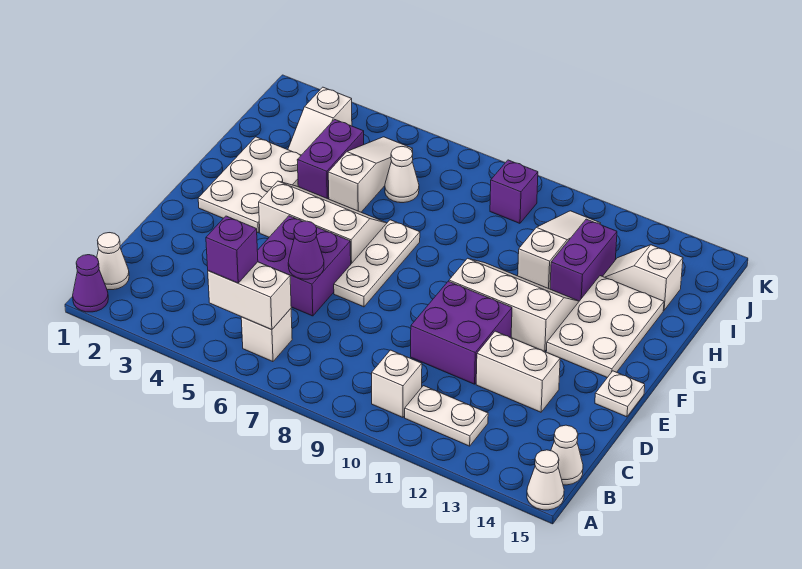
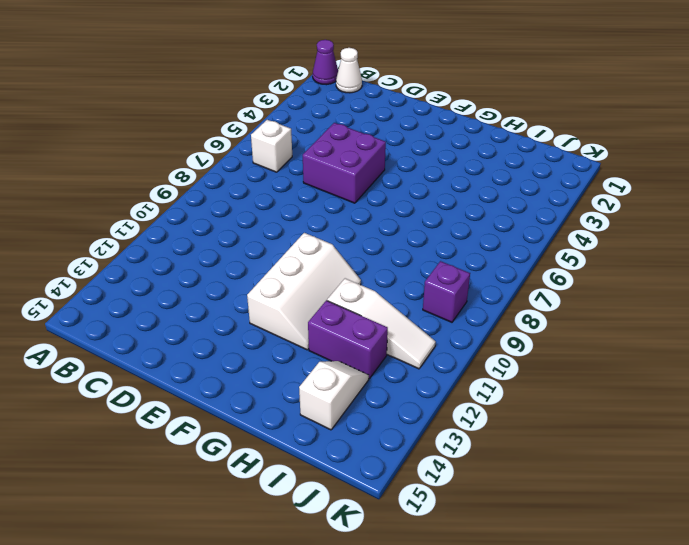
none -> white cone A15 level 1
none -> white brick B10 level 1
none -> white plate B11:B12 level 1

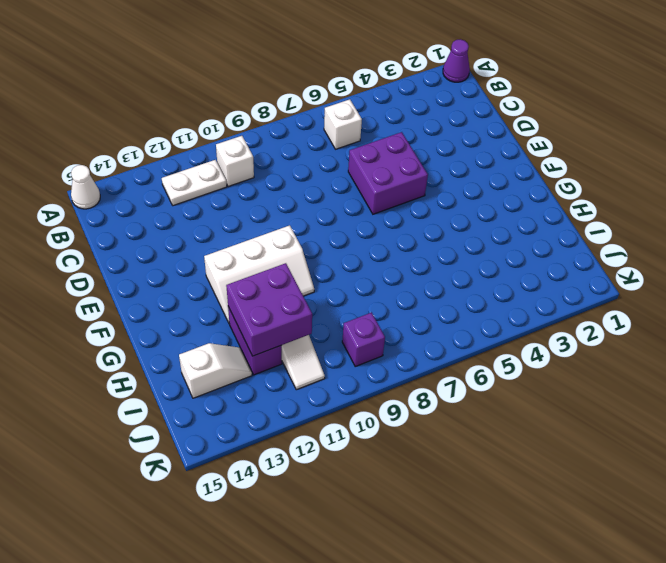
purple brick H11:I12 level 2 -> purple brick D10:E11 level 1
none -> white cone B1 level 1
none -> white cone B15 level 1
none -> white brick D12:D13 level 1

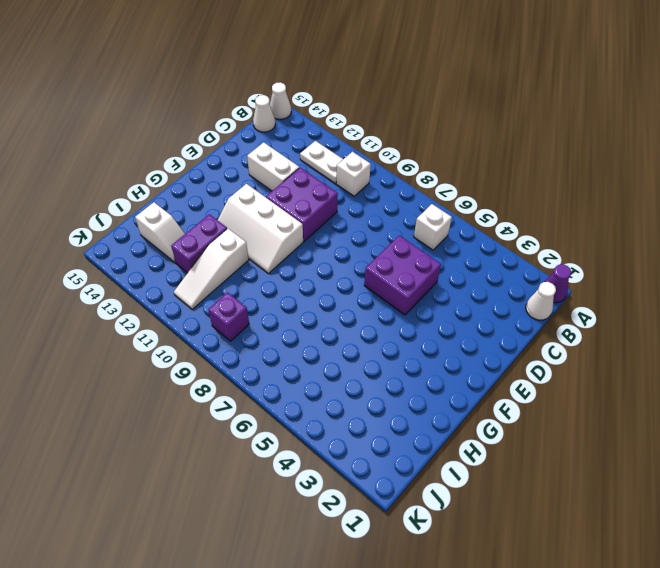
none -> white plate E7:G7 level 1
none -> white plate E15 level 1
none -> white plate F2:H3 level 1

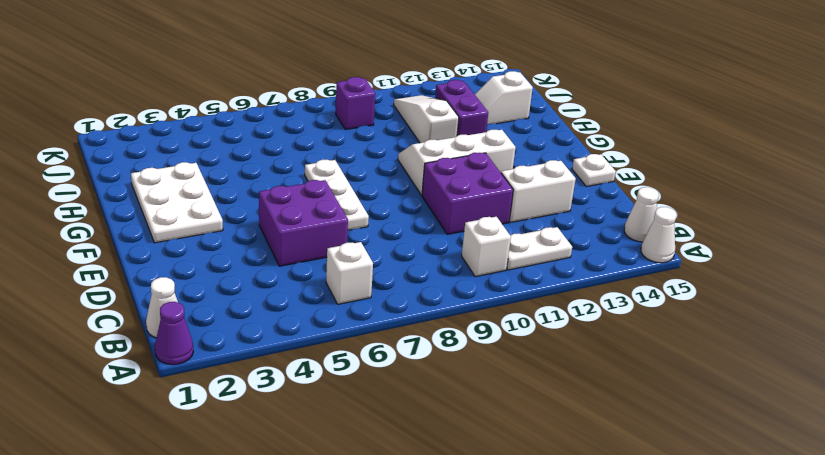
none -> white slope F4:G6 level 1 top F
none -> white plate F13:H14 level 1
none -> purple brick H4:I4 level 1

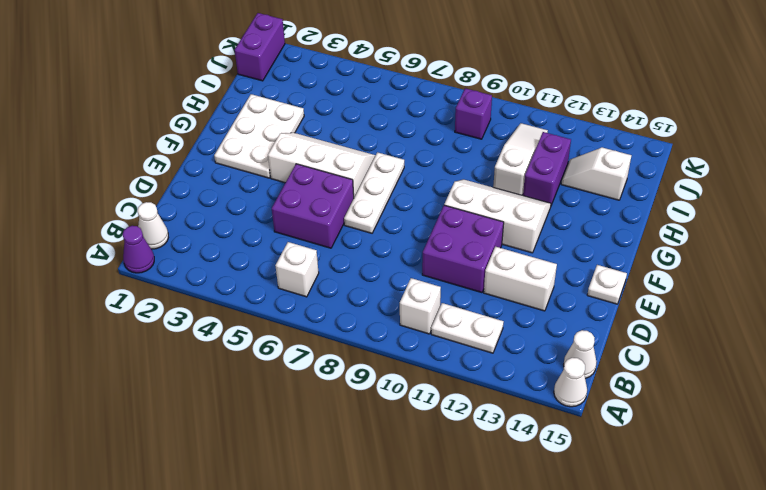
purple brick J1:K1 level 1 -> purple brick H4:I4 level 1
none -> white plate F13:H14 level 1
none -> white slope H5:J5 level 1 top H
none -> white slope I3:J3 level 1 top J

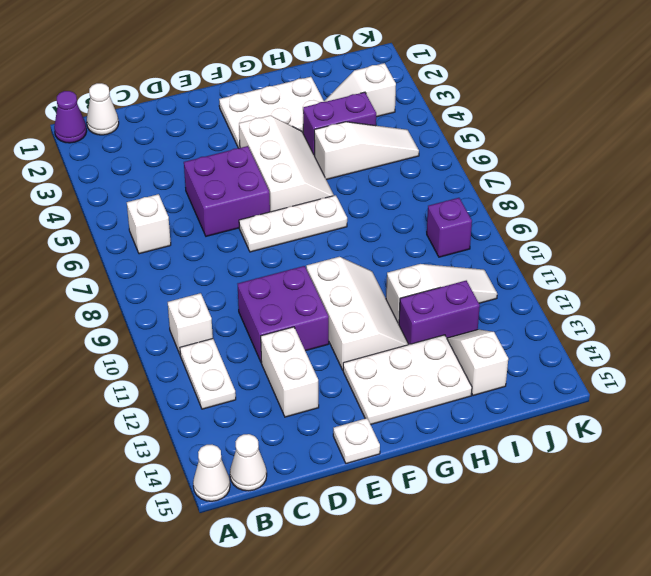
none -> white cone I6 level 1
none -> white brick B5:B6 level 2
none -> purple cone D6 level 2

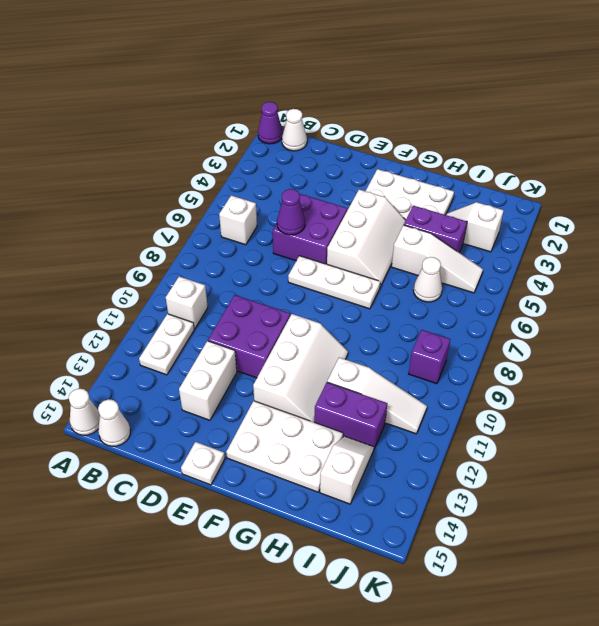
none -> white brick B5:B6 level 2
none -> purple brick B5 level 3

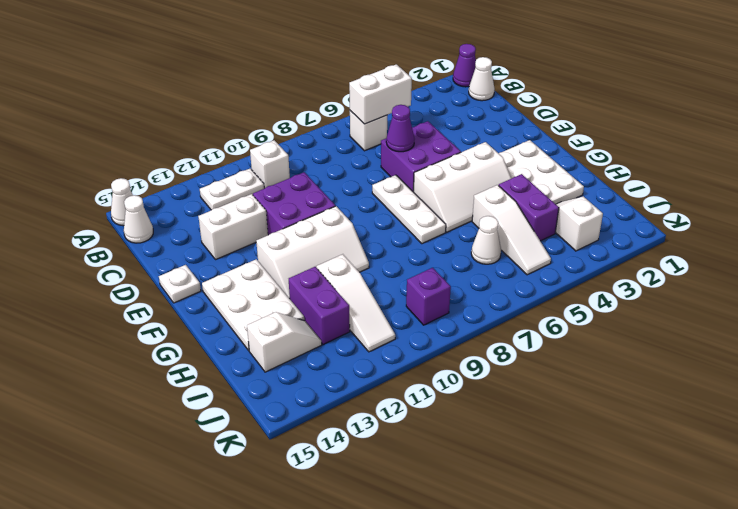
none -> purple brick B5 level 3

